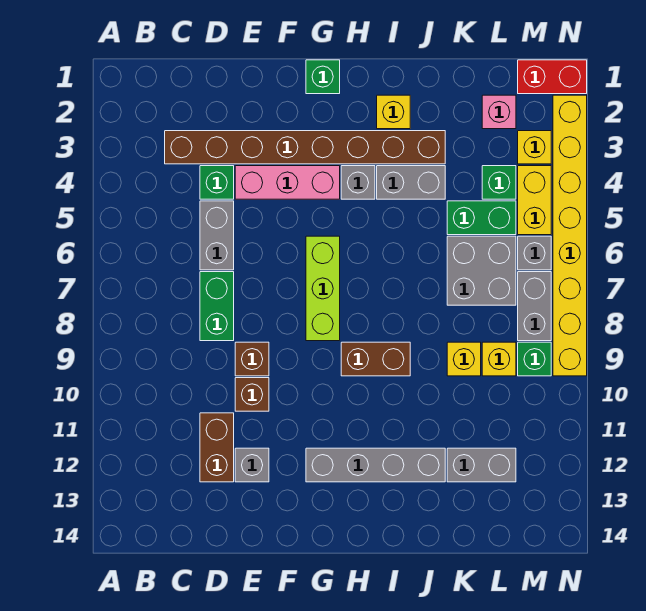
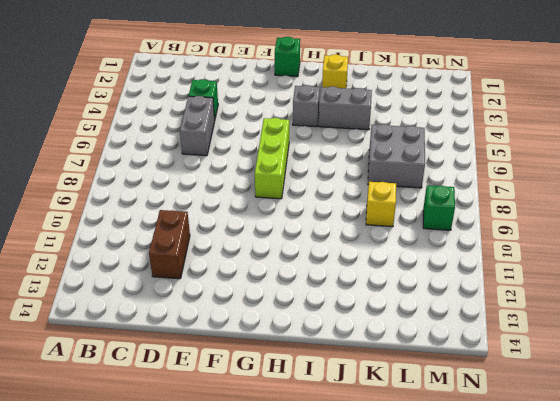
none -> brown brick C3:J3 level 1
none -> green brick D7:D8 level 1
none -> pink brick E4:G4 level 1
none -> brown brick E9 level 1

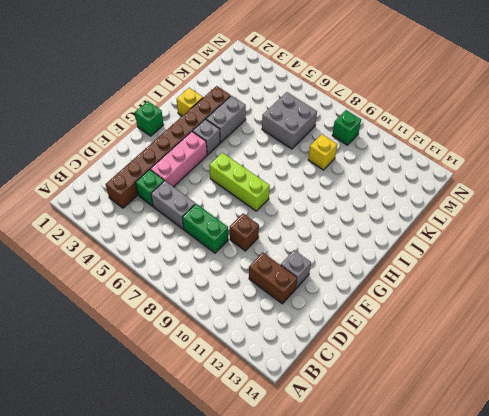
none -> brown brick E10 level 1
none -> grey brick G12:J12 level 1
none -> brown brick H9:I9 level 1
none -> green brick K5:L5 level 1

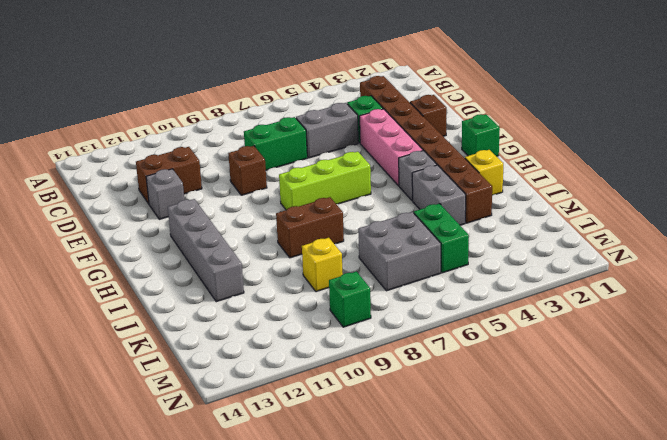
brown brick E2 level 1 -> brown brick E10 level 1
brown brick I8:I9 level 1 -> brown brick H9:I9 level 1
none -> grey brick K12:L12 level 1
none -> pink brick L2 level 1
none -> green brick L4 level 1
none -> yellow brick L9 level 1

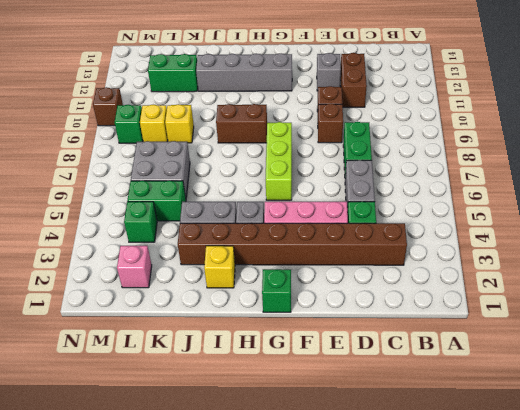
green brick K12:L12 level 1 -> grey brick K12:L12 level 1
brown brick N10 level 1 -> none
none -> red brick M1:N1 level 1
none -> yellow brick M3 level 1
none -> yellow brick M4:M5 level 1
none -> grey brick M6 level 1

